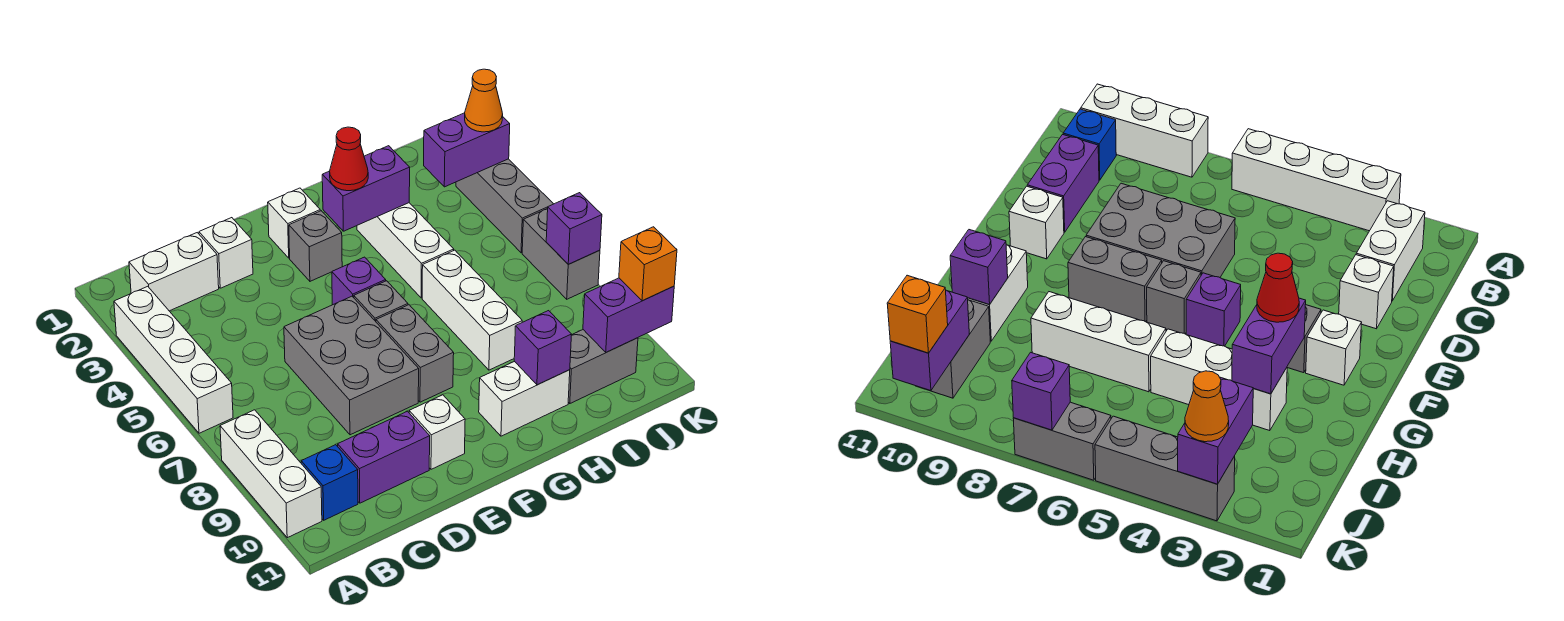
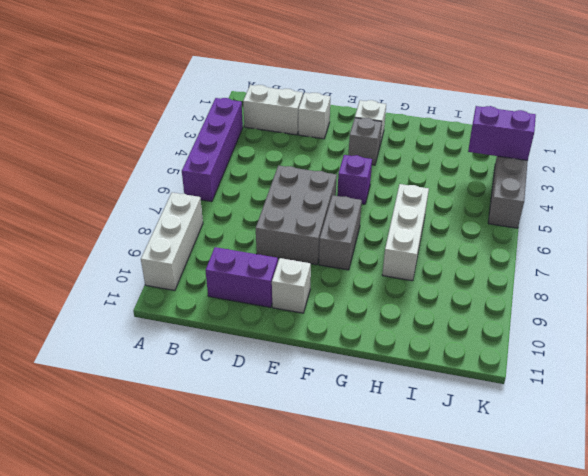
purple brick A3:A6 level 1 -> white brick A3:A6 level 1
none -> blue brick B10 level 1
none -> grey brick F6 level 1
none -> white brick G10:H10 level 1

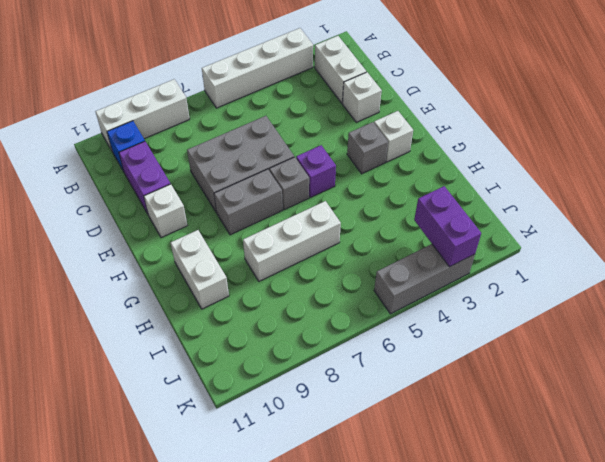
none -> white brick H3:H5 level 1
none -> grey brick I10:J10 level 1
none -> grey brick K6:K7 level 1

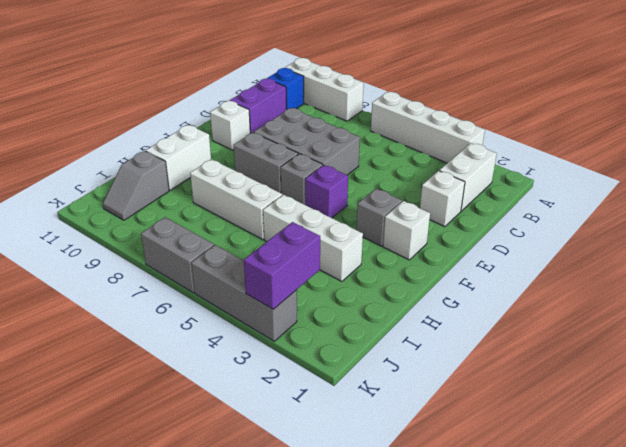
grey slope I10:J10 level 1 top I -> grey brick I10:J10 level 1
none -> purple brick G3:H3 level 2
none -> purple brick H10 level 2
none -> purple brick J10:K10 level 2

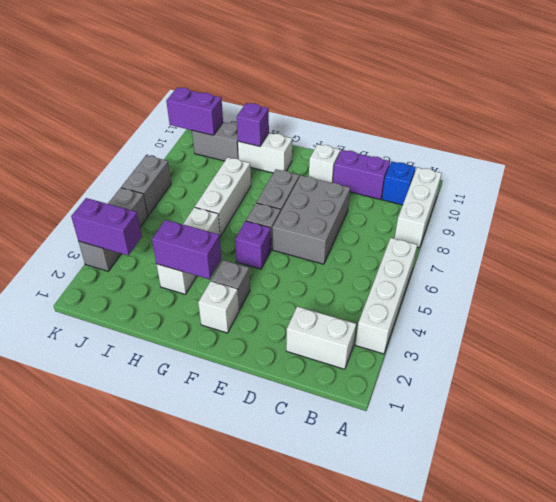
none -> white brick D2 level 1
none -> purple brick K7 level 2
none -> red cone G3 level 3

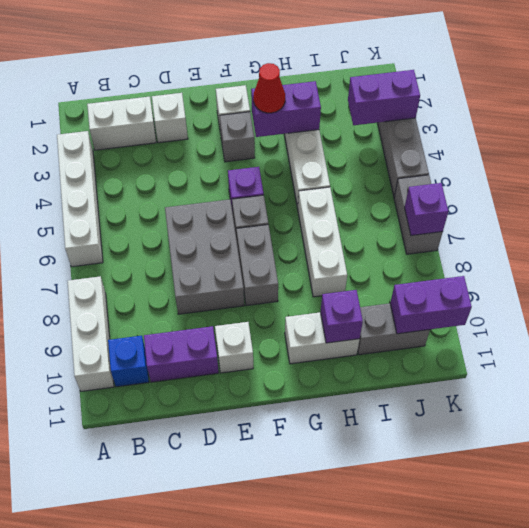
none -> orange cone K3 level 3
none -> orange brick K10 level 3

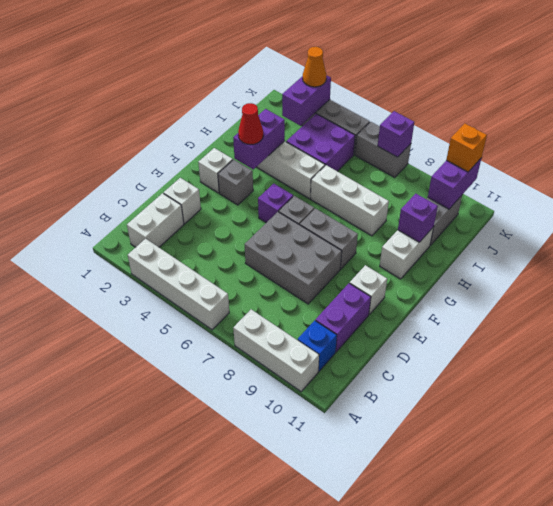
purple brick I4:J5 level 1 -> none

